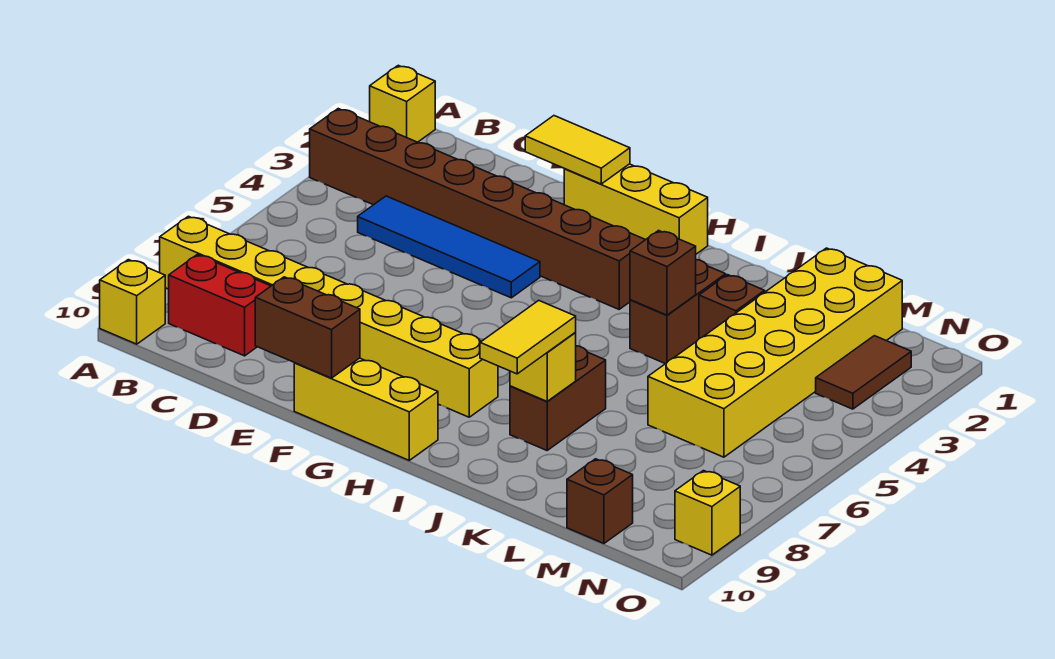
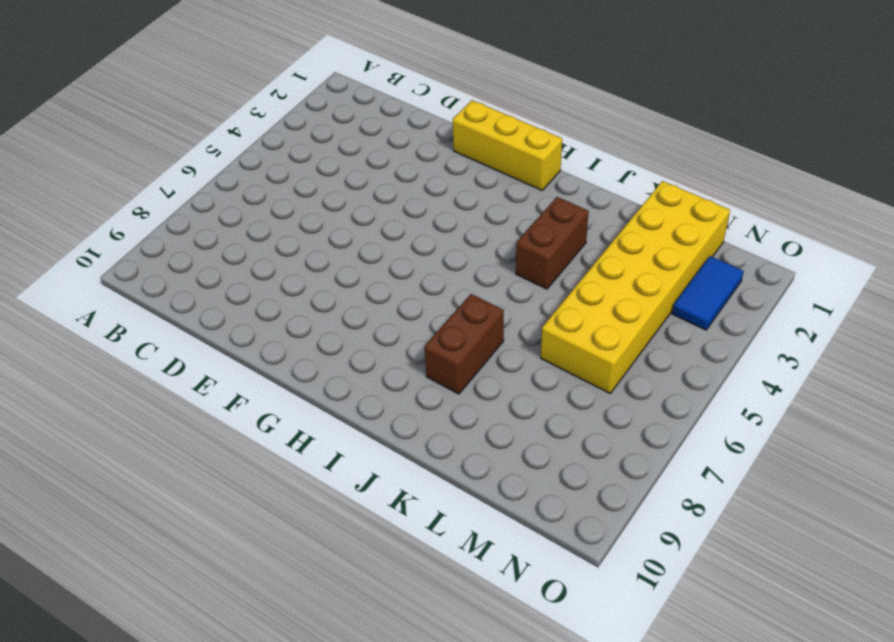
blue tile N2:N3 level 1 -> brown tile N2:N3 level 1
none -> yellow brick A1 level 1
none -> brown brick A3:H3 level 1
none -> yellow brick A8:H8 level 1

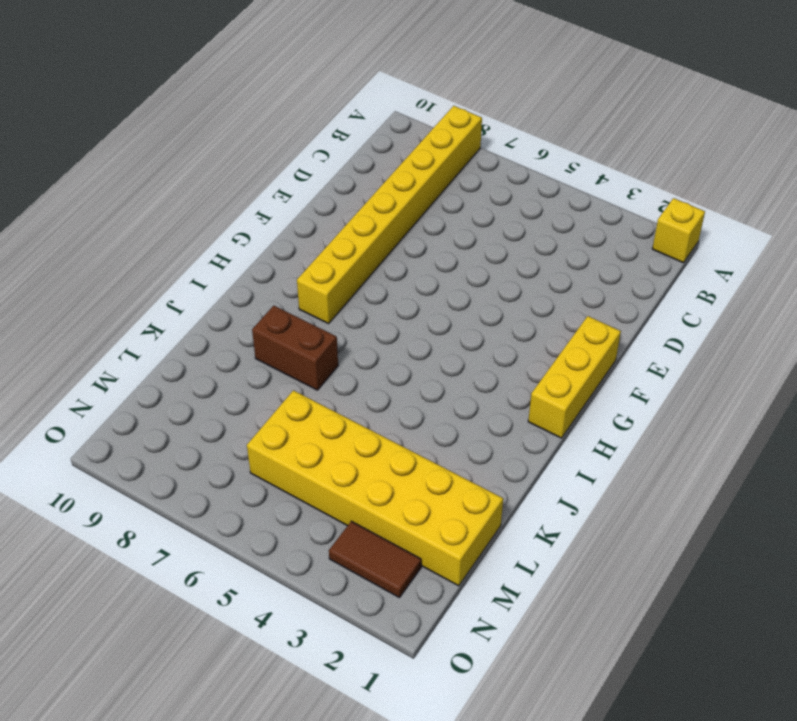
none -> brown brick A3:H3 level 1
none -> yellow brick A10 level 1
none -> red brick B9:C9 level 1

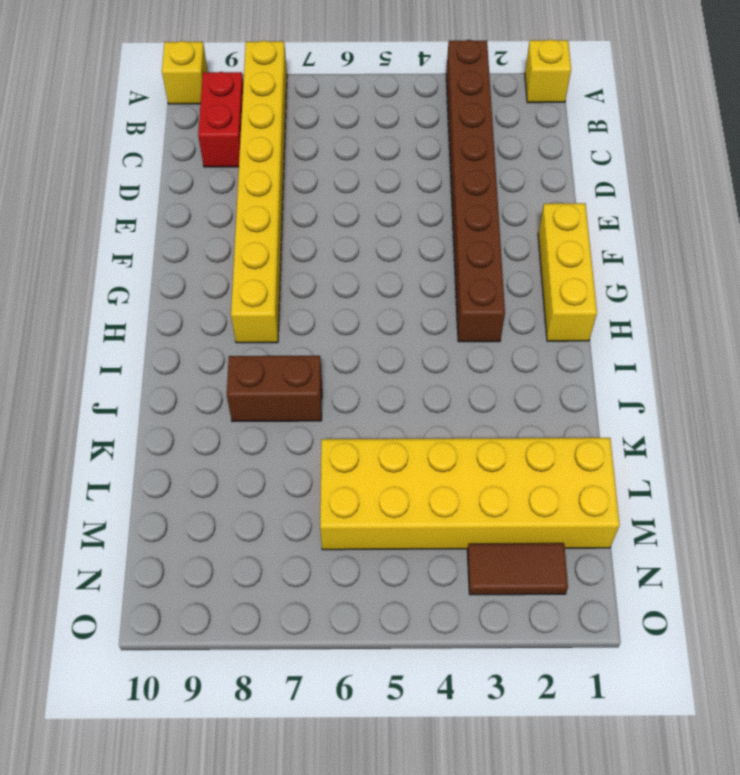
none -> blue tile C4:F4 level 1
none -> yellow brick F10:H10 level 1
none -> brown brick J3:J4 level 1

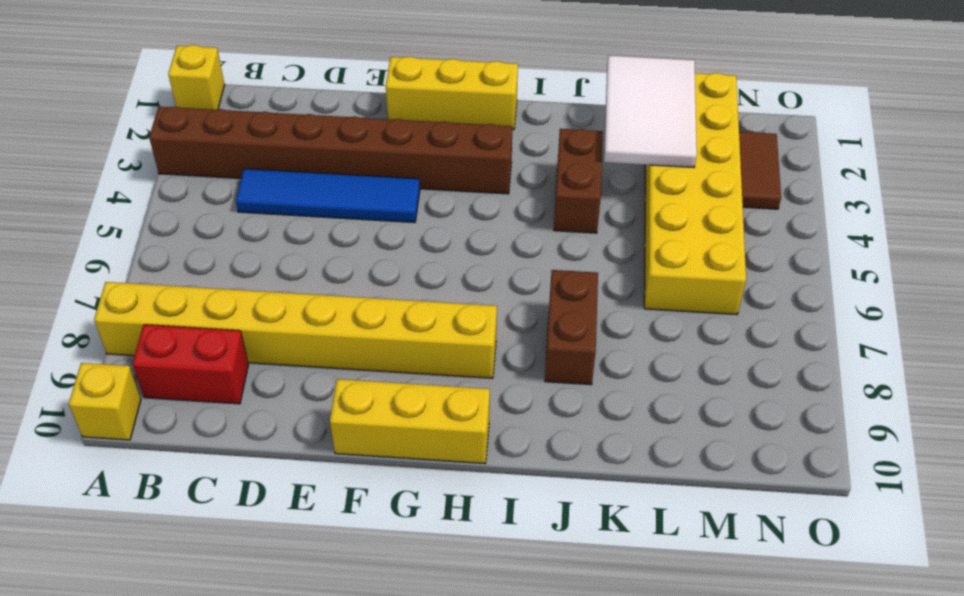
white tile K1:L3 level 2 -> none
none -> brown brick K3 level 1
none -> brown brick M10 level 1
none -> yellow brick O9 level 1

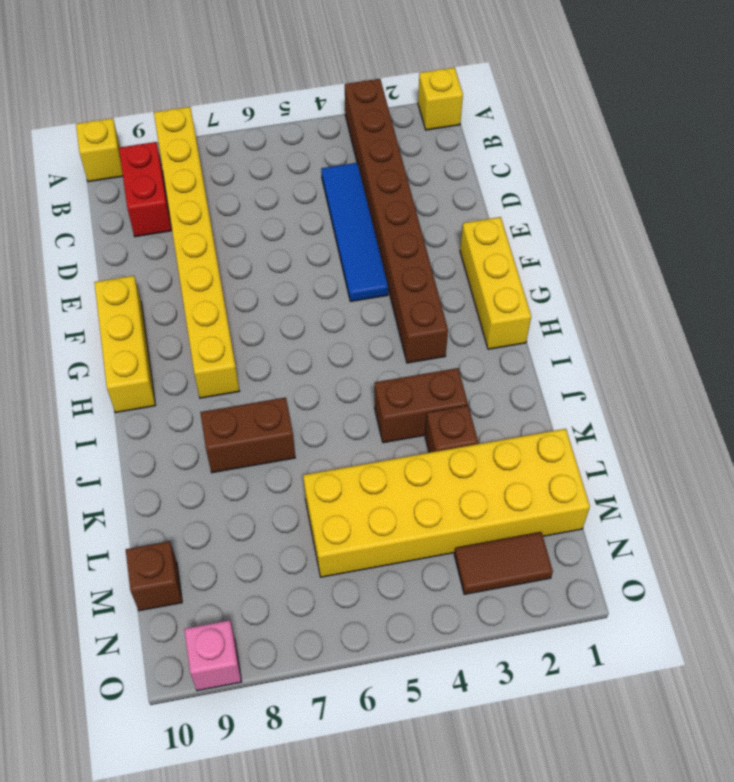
pink brick O9 level 1 -> yellow brick O9 level 1
none -> yellow tile E1:F1 level 2
none -> brown brick E10:F10 level 2
none -> brown brick J4 level 2

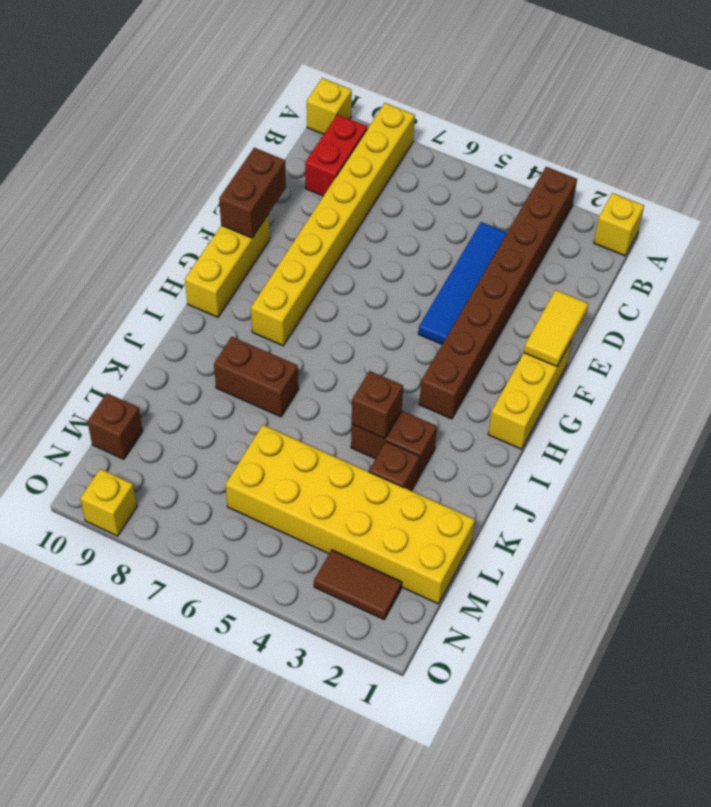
none -> yellow brick J8 level 2
none -> yellow tile J8:J9 level 3

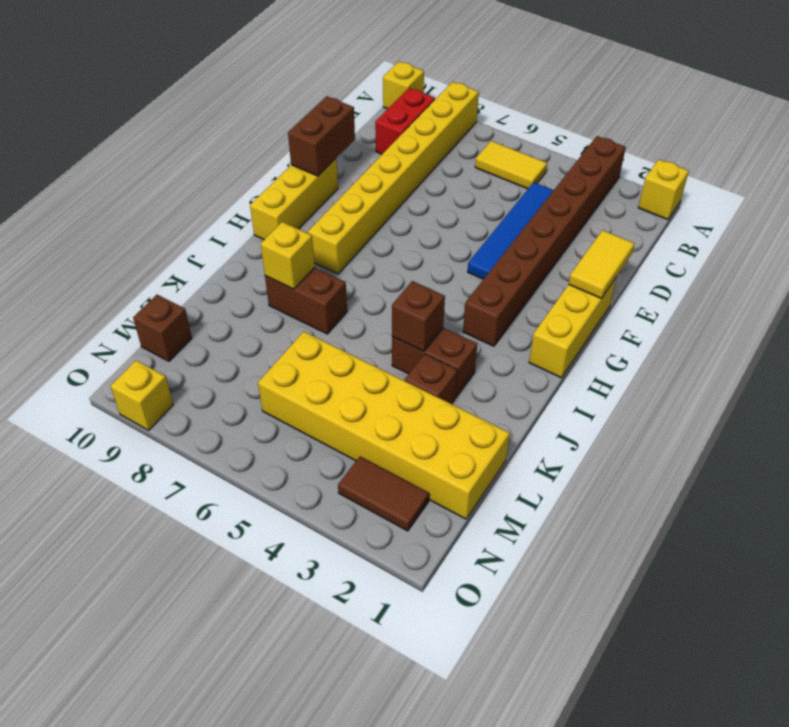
yellow tile B5:B6 level 1 -> yellow tile J8:J9 level 3

